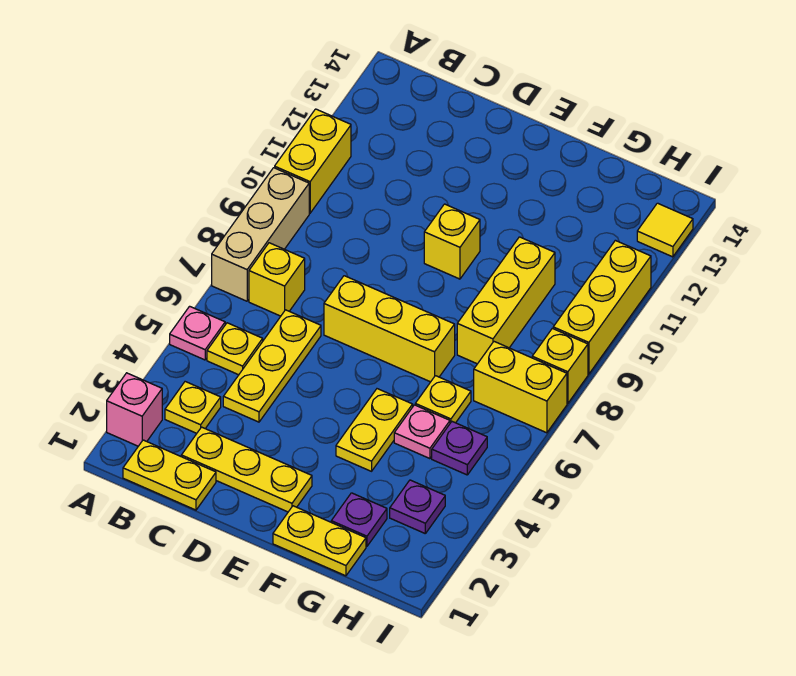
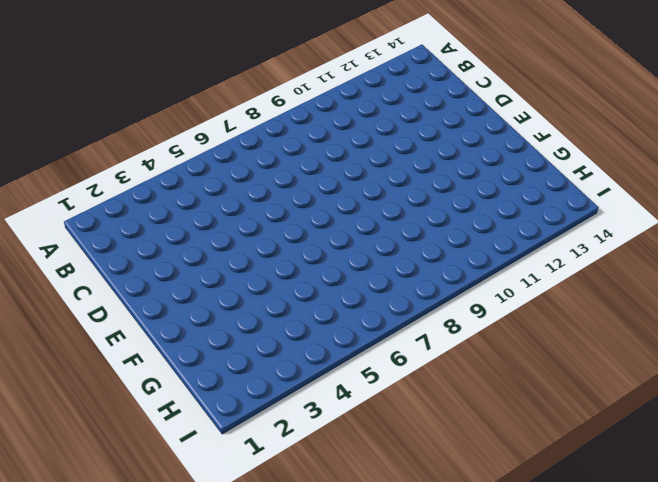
none -> pink brick A2 level 1
none -> pink plate A5 level 1
none -> tan brick A7:A9 level 1

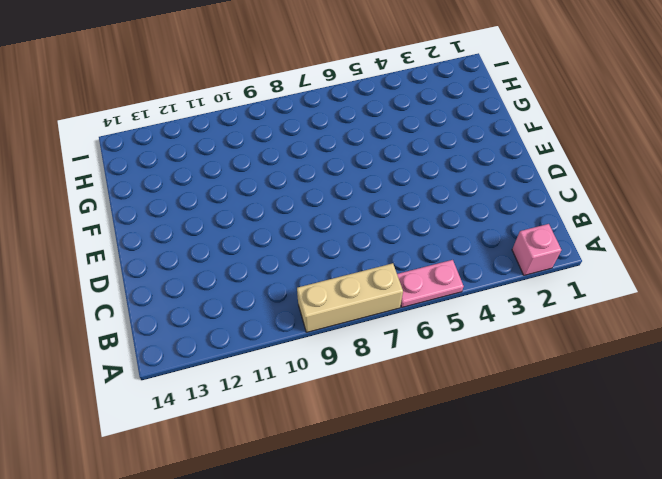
pink plate A5:A6 level 1 -> pink plate A5 level 1
none -> yellow brick A10:A11 level 1
none -> yellow plate B1:C1 level 1
none -> yellow plate B3 level 1

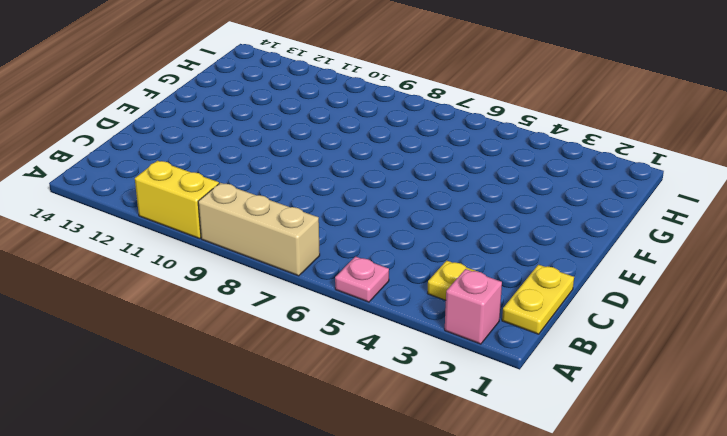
none -> yellow plate B5 level 1
none -> yellow brick B7 level 1
none -> yellow plate C2:E2 level 1

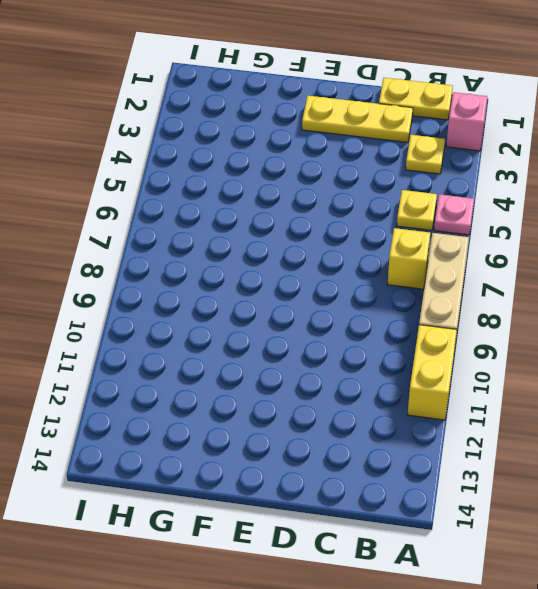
none -> yellow plate C4:C6 level 1
none -> yellow brick D7:F7 level 1
none -> yellow brick E10 level 1

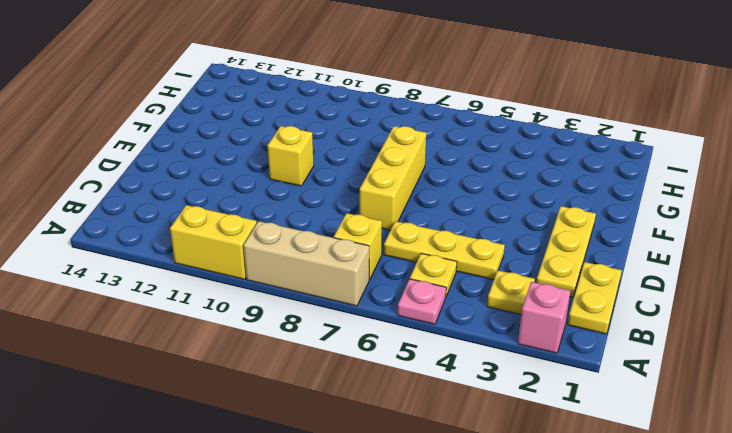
none -> yellow plate F1:G1 level 1
none -> yellow plate F4:F5 level 1
none -> purple plate G2 level 1

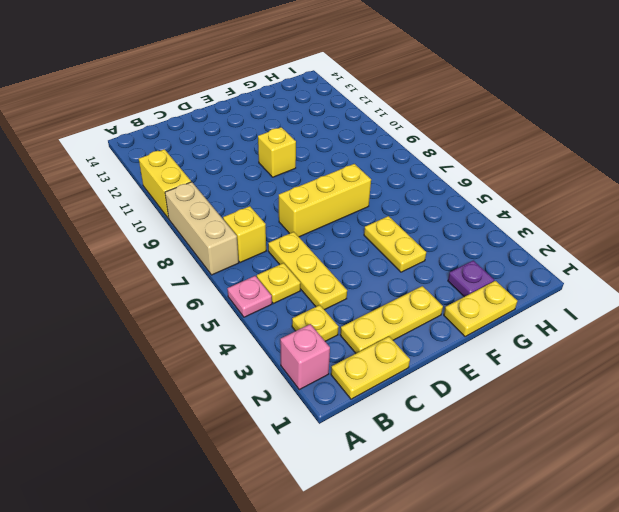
none -> pink plate G5 level 1
none -> yellow plate G6 level 1
none -> yellow brick G8:G10 level 1

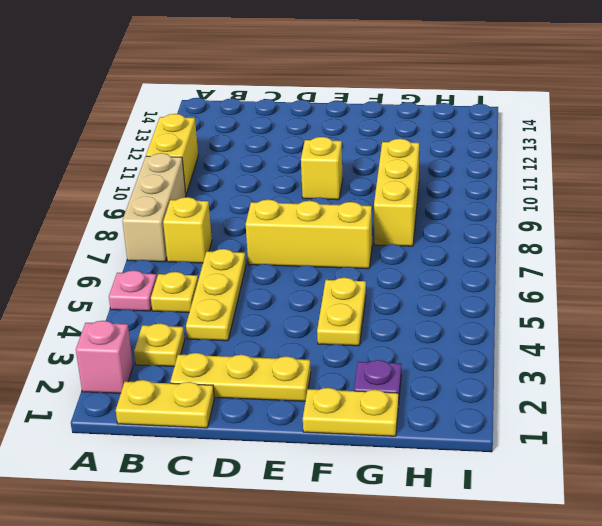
none -> pink plate G5 level 1
none -> yellow plate G6 level 1
none -> purple plate H3 level 1

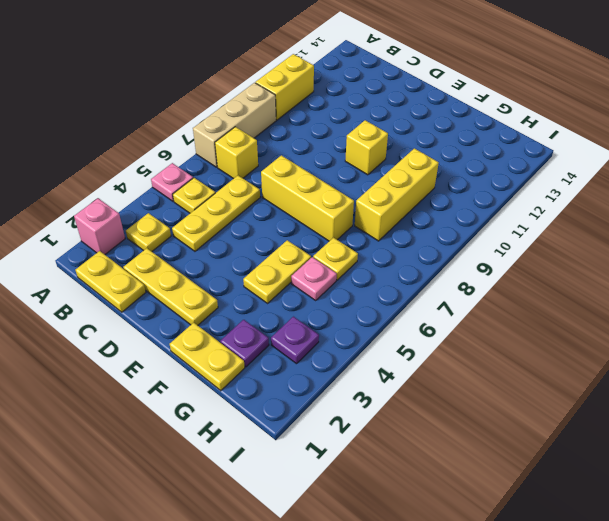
none -> purple plate H5 level 1
none -> yellow brick H7:I7 level 1
none -> yellow brick I8 level 1

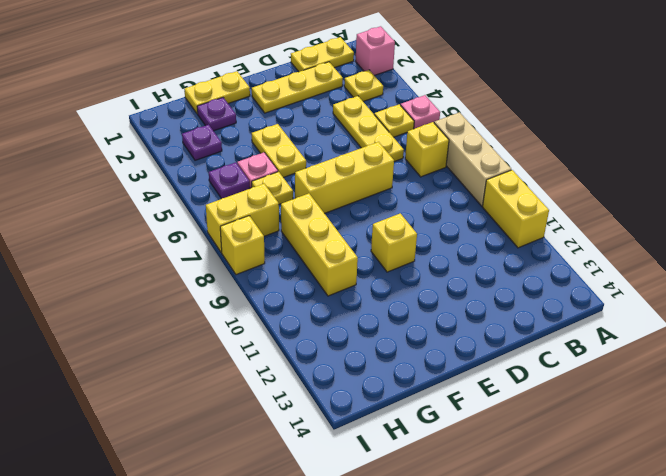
none -> yellow brick I9:I11 level 1
none -> yellow tile I13 level 1

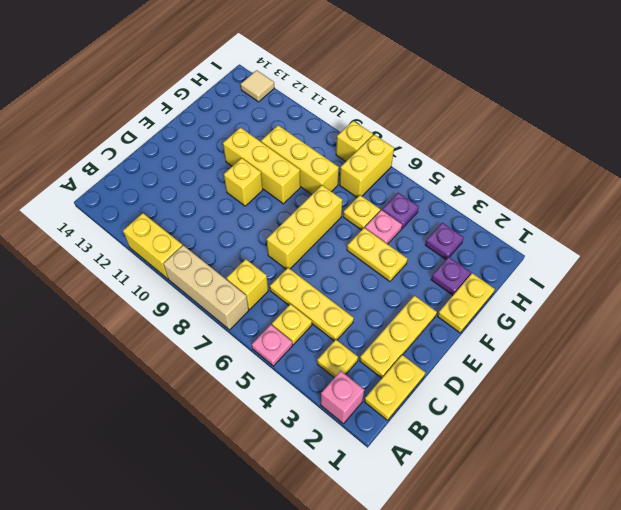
yellow brick F9:F11 level 1 -> yellow brick I9:I11 level 1
tan tile I13 level 1 -> yellow tile I13 level 1

